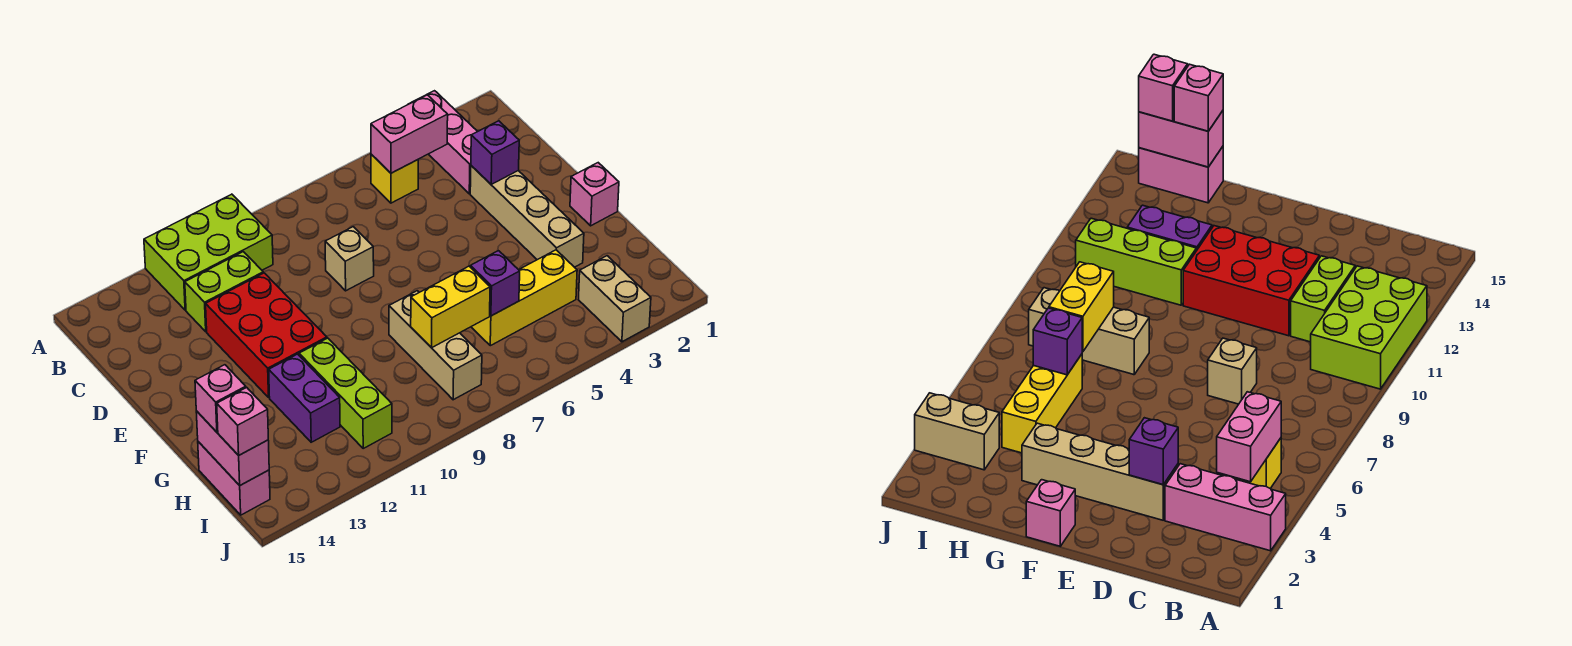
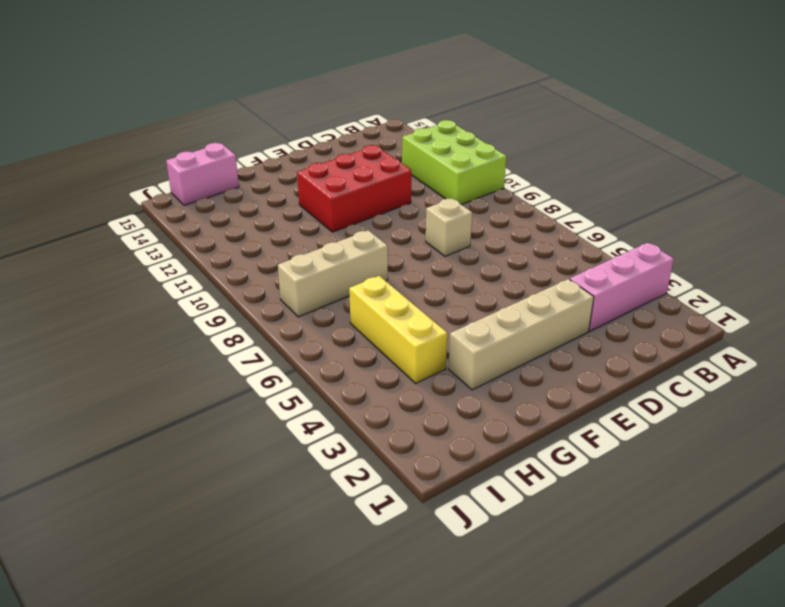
none -> yellow brick B5 level 1
none -> lime brick C11:C12 level 1
none -> pink brick F1 level 1

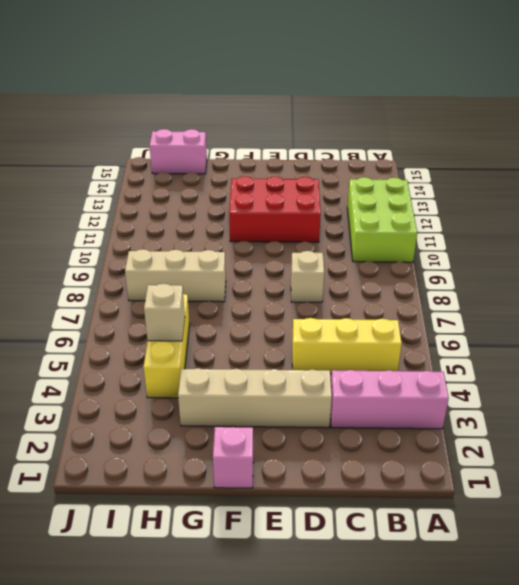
yellow brick B5:D5 level 1 -> yellow brick B5 level 1
tan brick H5 level 2 -> none
none -> lime brick C11:C12 level 1
none -> lime brick G11:I11 level 1
none -> purple brick G12:H12 level 1

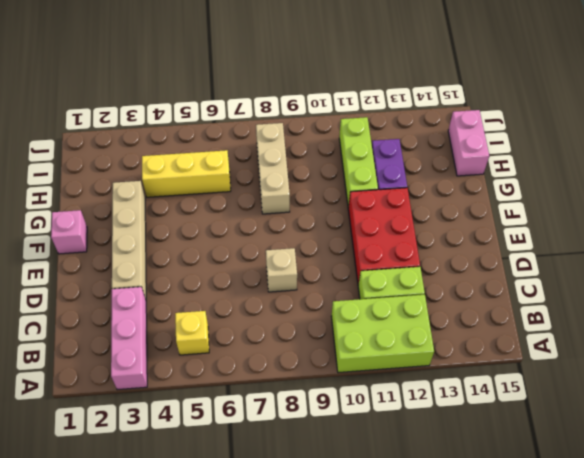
none -> tan brick I3:J3 level 1
none -> pink brick B4:B5 level 2
none -> purple brick D3 level 2

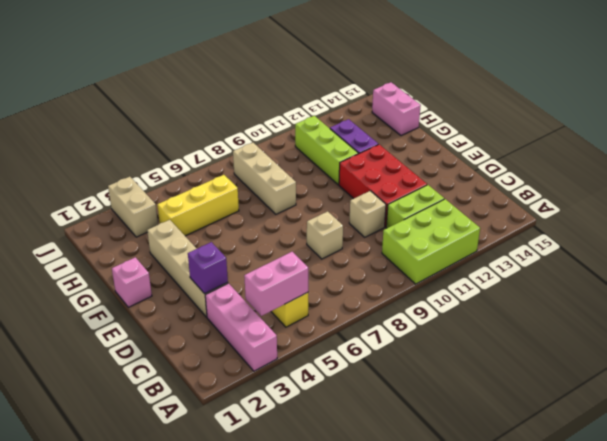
tan brick D10 level 1 -> none
none -> purple brick H6 level 2
none -> yellow brick H7:H8 level 2
none -> pink brick H15:I15 level 2

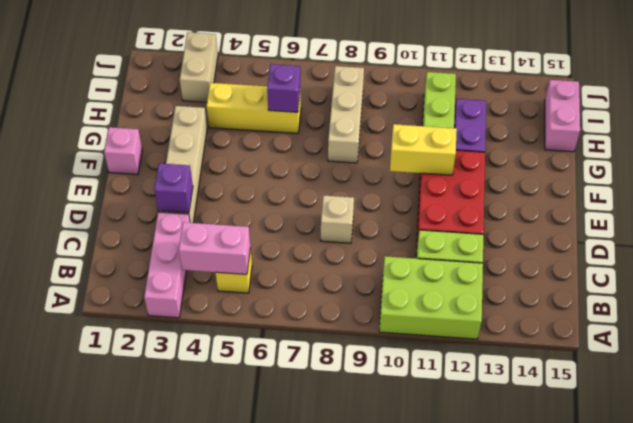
yellow brick F10:F11 level 2 -> yellow brick H7:H8 level 2
none -> pink brick H15:I15 level 2
none -> pink brick H15 level 3
none -> pink brick I15 level 3

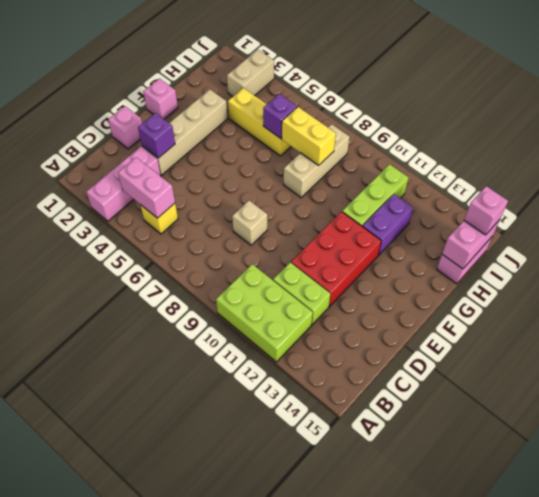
pink brick D1 level 1 -> pink brick H15 level 3

